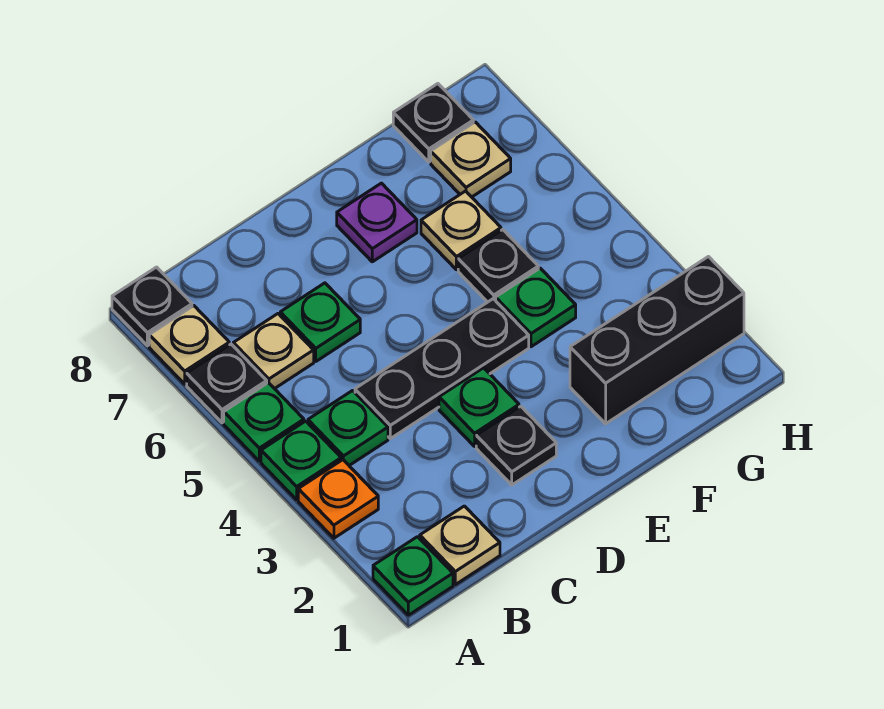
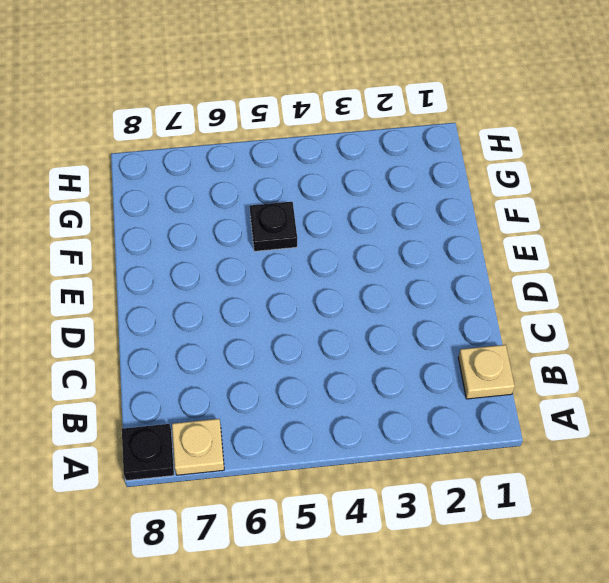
none -> green plate A1 level 1
none -> orange plate A3 level 1
none -> green plate A4 level 1

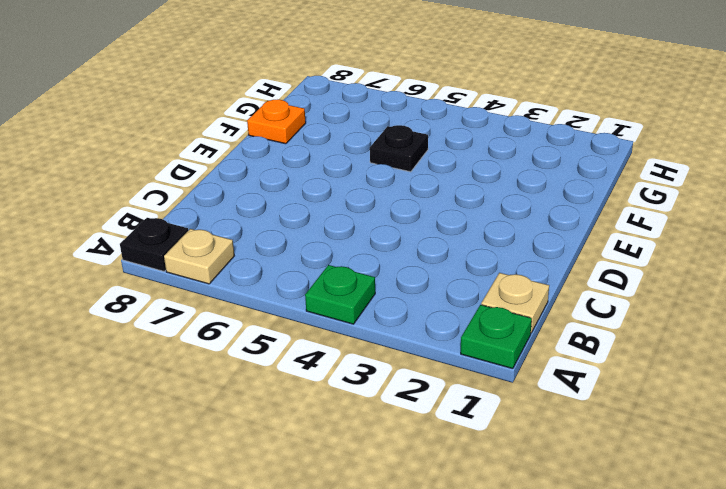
orange plate F8 level 1 -> orange plate A3 level 1
none -> green plate A5 level 1
none -> black plate A6 level 1
none -> green plate B4 level 1

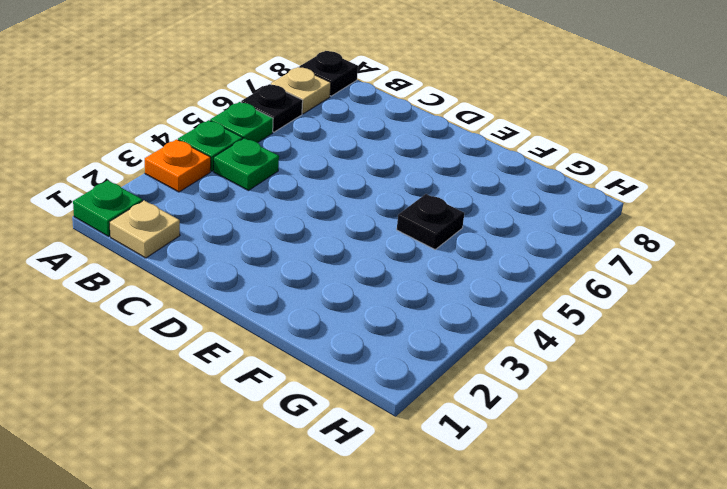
none -> tan plate B6 level 1
none -> black plate C4:E4 level 1
none -> green plate C6 level 1

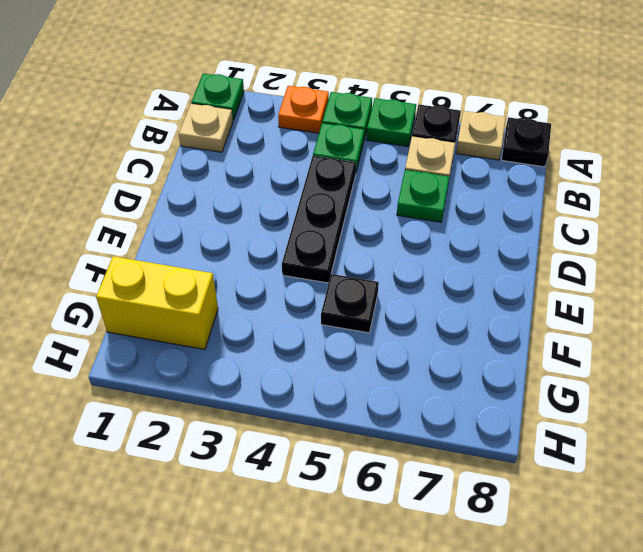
yellow brick G1:G2 level 1 -> black brick F2:H2 level 1
none -> black plate D2 level 1
none -> green plate D3 level 1
none -> purple plate E7 level 1

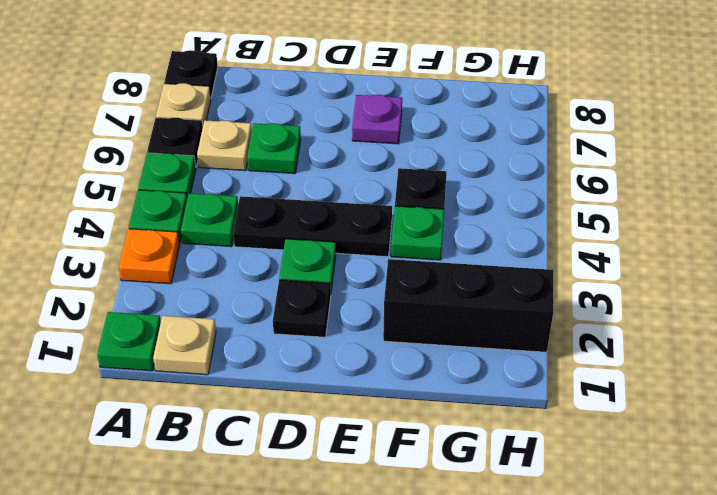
none -> tan plate F6 level 1
none -> tan plate G7 level 1
none -> black plate G8 level 1

